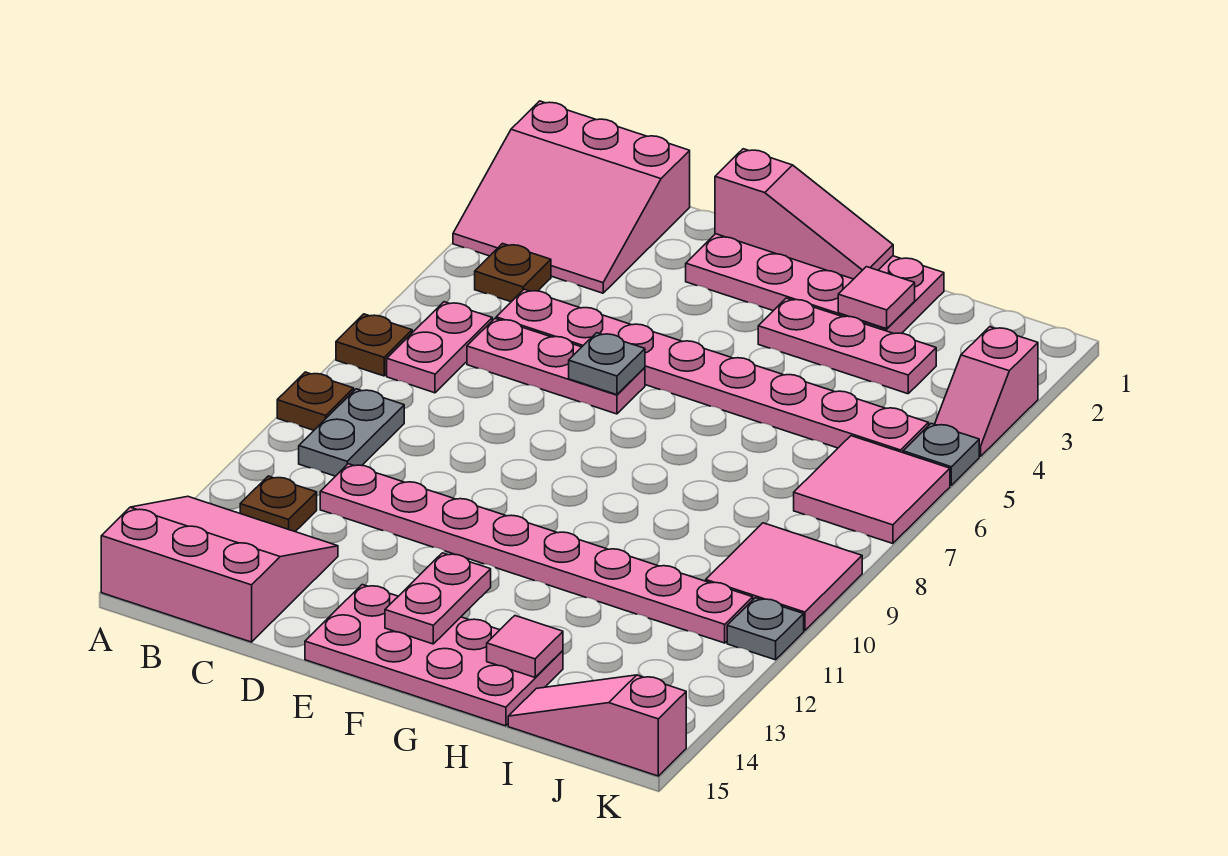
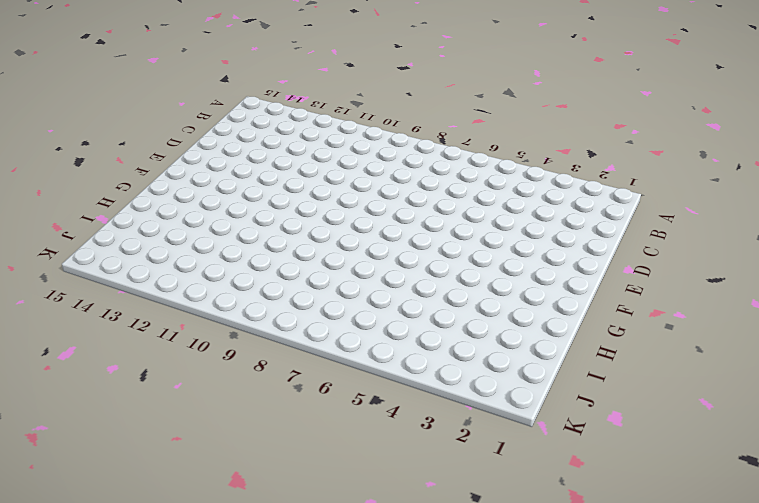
none -> pink slope A1:C3 level 1 top 1
none -> brown plate A7 level 1
none -> brown plate A9 level 1

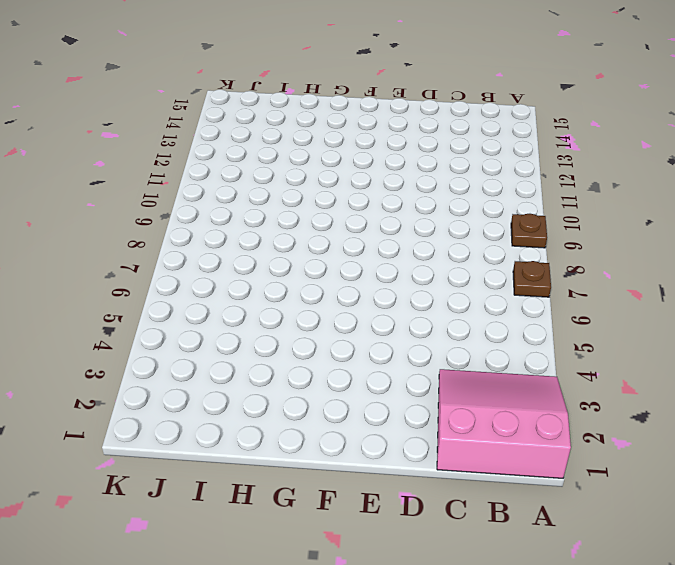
none -> pink slope A13:C15 level 1 top 15
none -> brown plate B4 level 1
none -> pink plate B6:B7 level 1

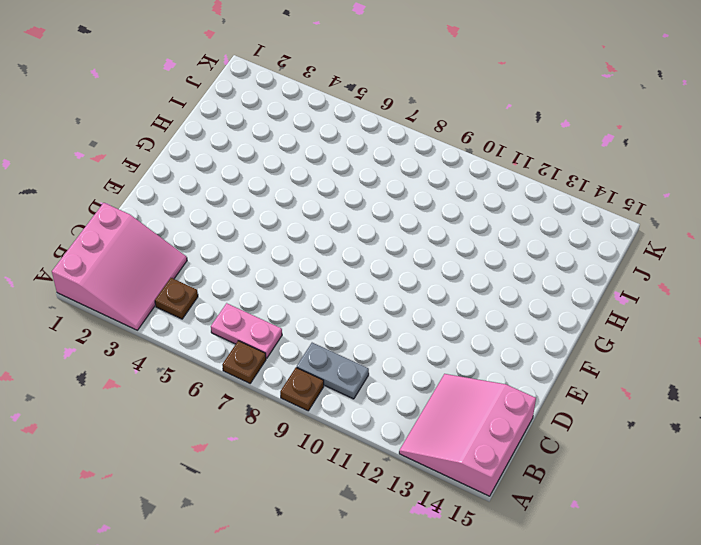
none -> brown plate B12 level 1
none -> pink plate C5:J5 level 1
none -> pink plate C6:E6 level 1

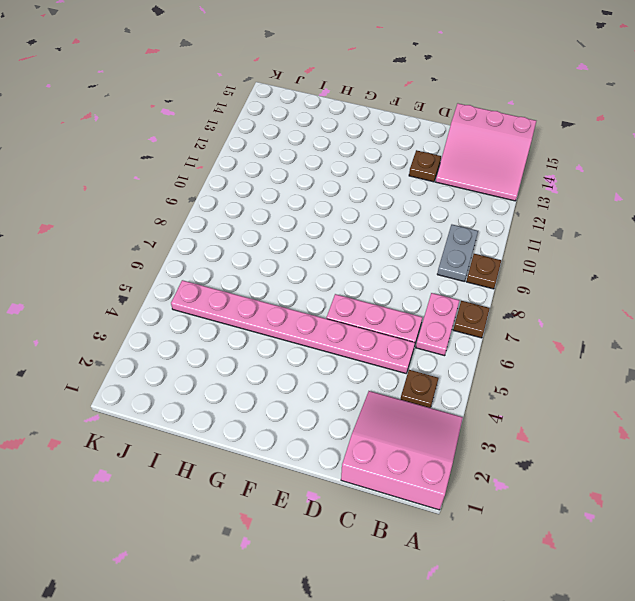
brown plate D13 level 1 -> brown plate B12 level 1
none -> pink plate C11:J11 level 1
none -> pink plate E1:H2 level 1
none -> pink plate E14:H15 level 1

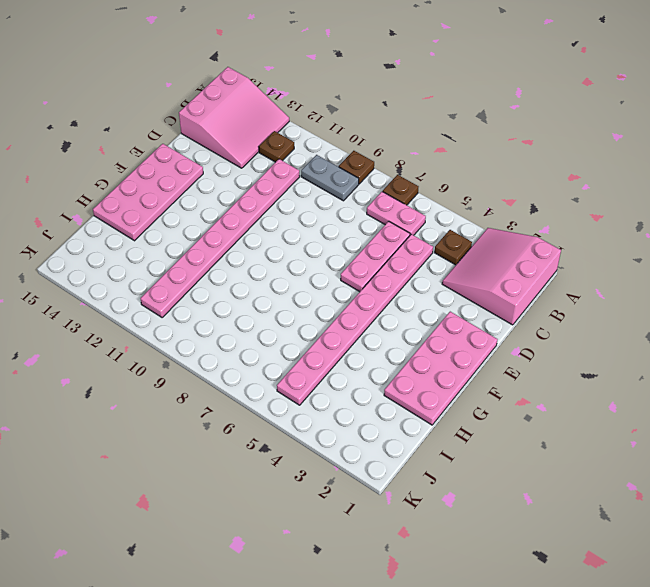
none -> pink plate G3:I3 level 1
none -> pink slope I15:K15 level 1 top K
none -> pink tile J6:K7 level 1

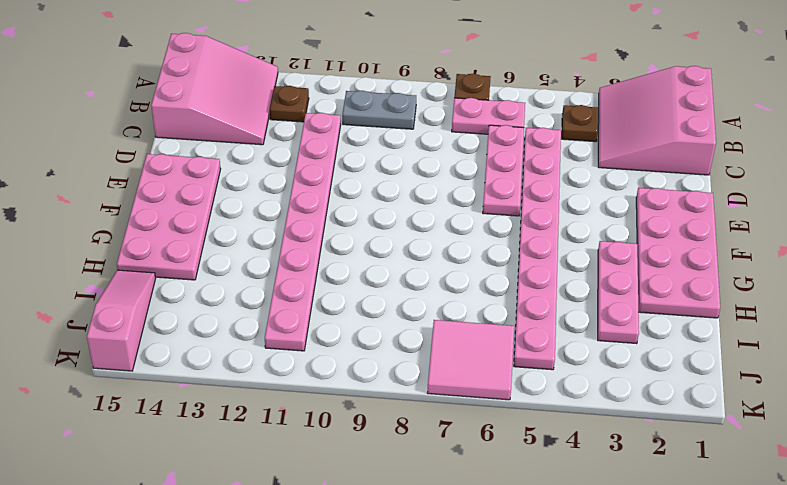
none -> brown plate A9 level 1
none -> pink tile J9:K10 level 1
none -> pink slope K3:K4 level 1 top 3

